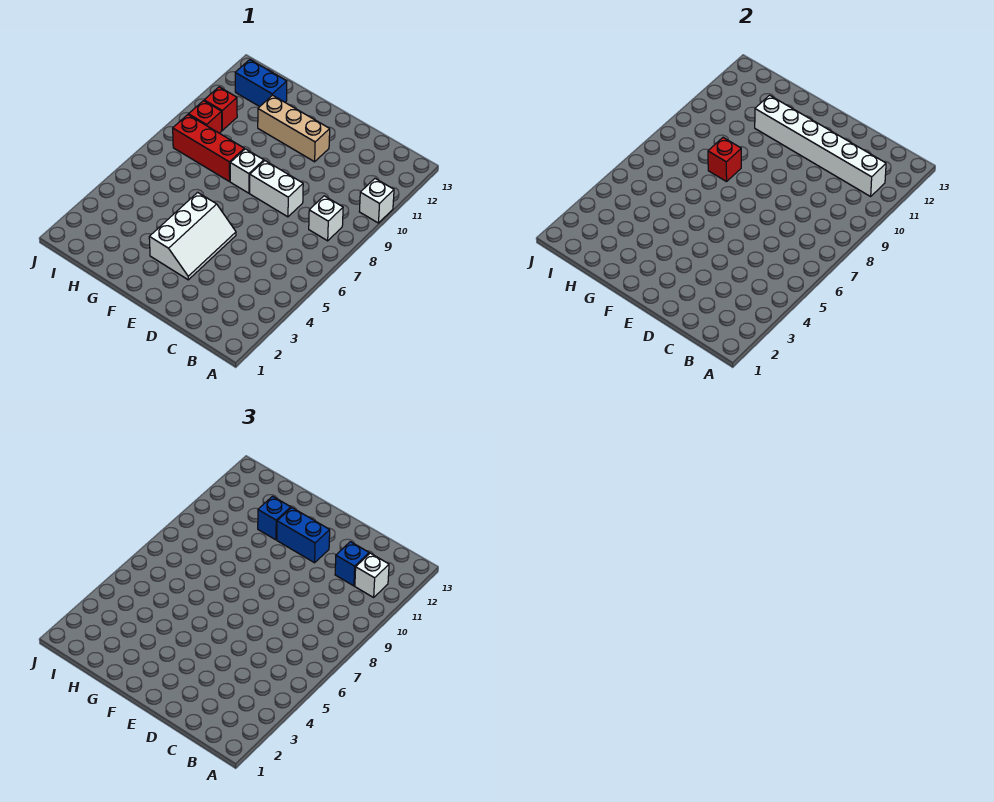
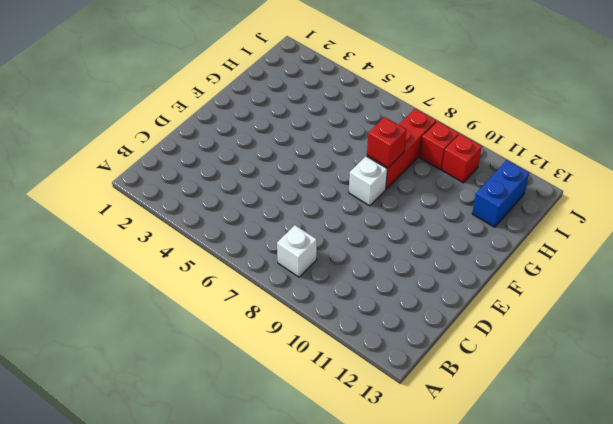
none -> white brick A10 level 1
none -> white brick D8:E8 level 1
none -> white slope E3:F5 level 1 top F

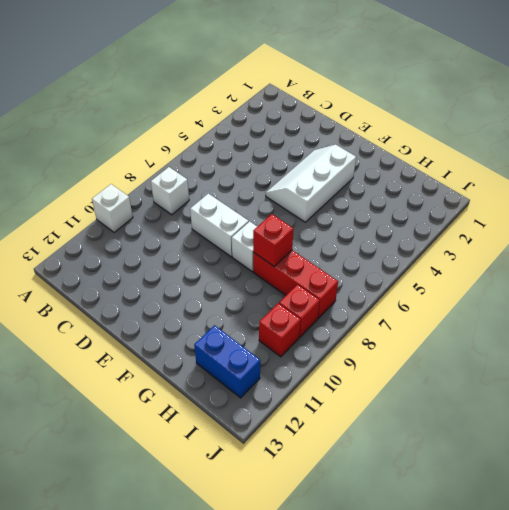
none -> tan brick E11:G11 level 1
none -> white brick B11:G11 level 2
none -> white brick B11 level 3

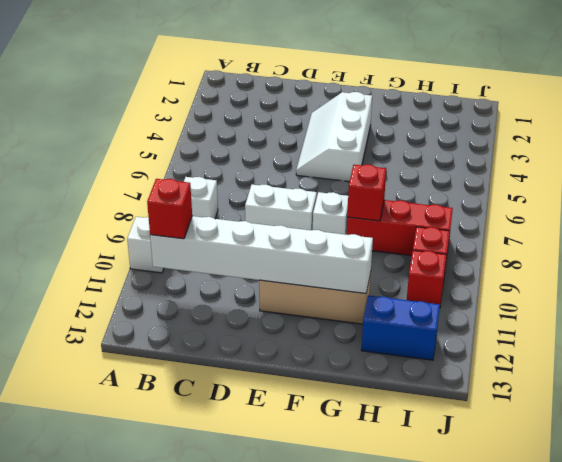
red brick B11 level 3 -> white brick B11 level 3
none -> blue brick C11 level 3
none -> blue brick E11:F11 level 3
none -> blue brick G11 level 3

